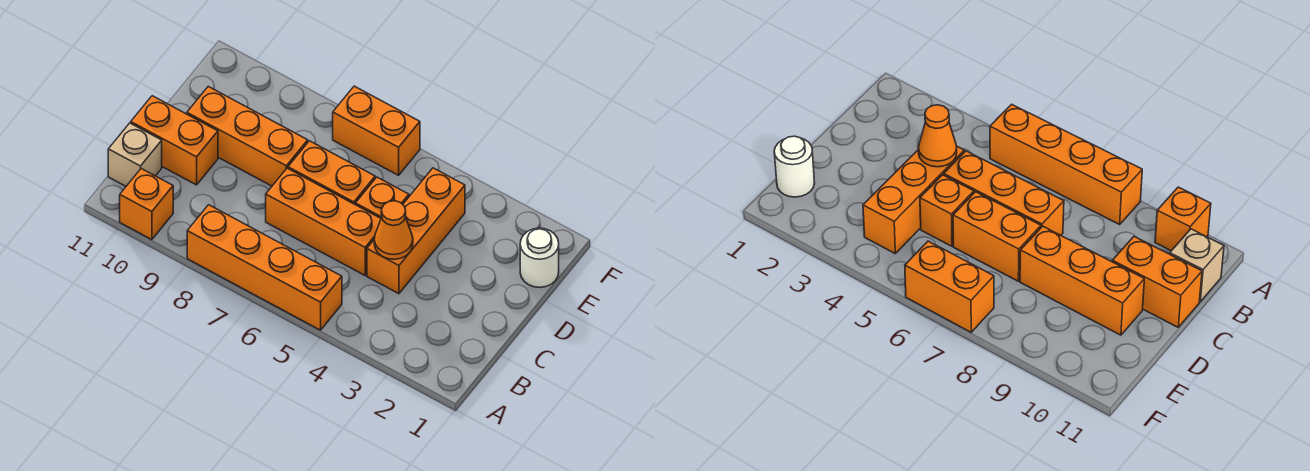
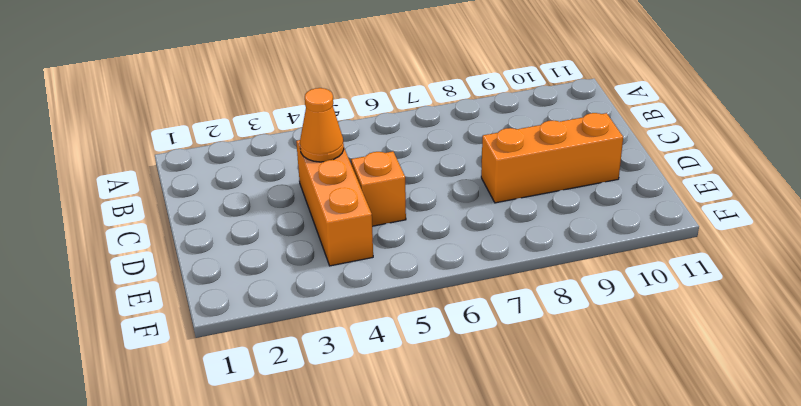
none -> orange brick A5:A8 level 1
none -> orange brick A10 level 1
none -> tan brick B11 level 1

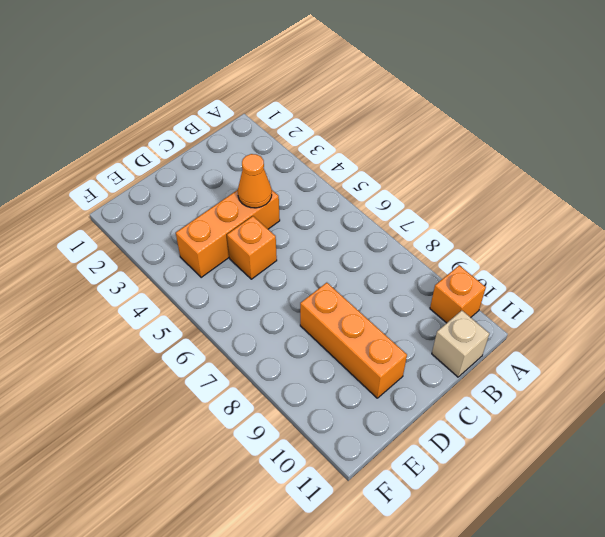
none -> orange brick A5:A8 level 1
none -> orange brick C5:C7 level 1
none -> orange brick C10:C11 level 1

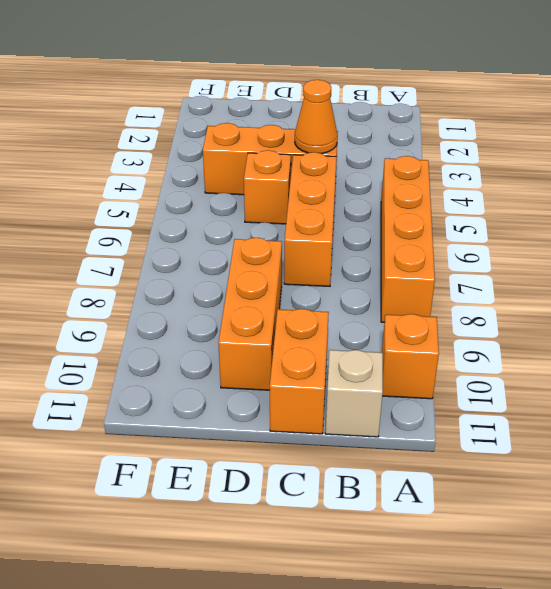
none -> orange brick D6:D7 level 1
none -> white round brick E1 level 1
none -> orange brick F6:F7 level 1

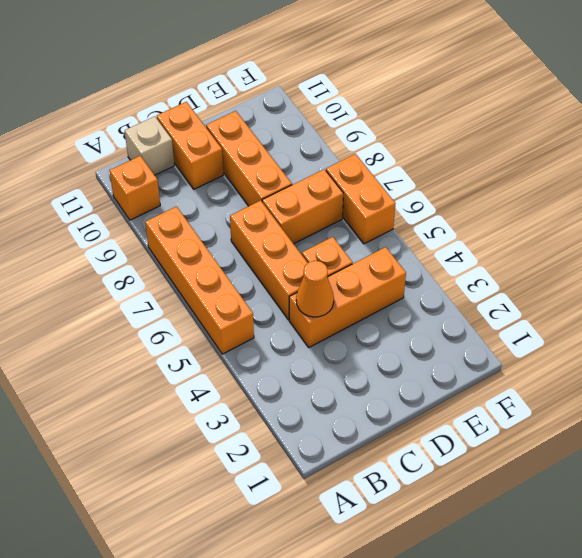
orange brick D7:E7 level 1 -> orange brick D6:D7 level 1
none -> white round brick E1 level 1

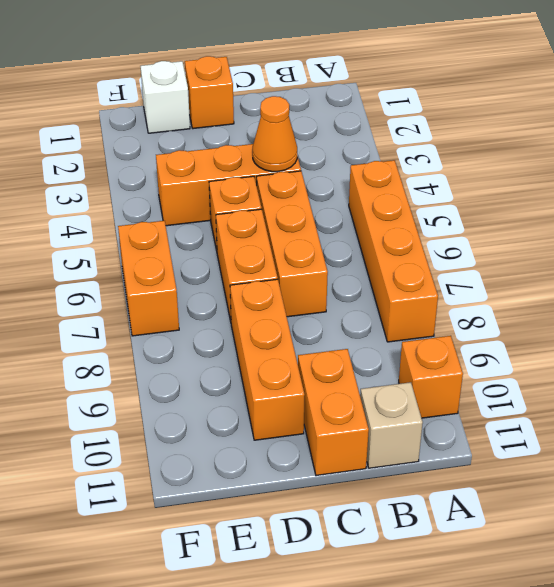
orange brick D1 level 1 -> none
white brick E1 level 1 -> white round brick E1 level 1

